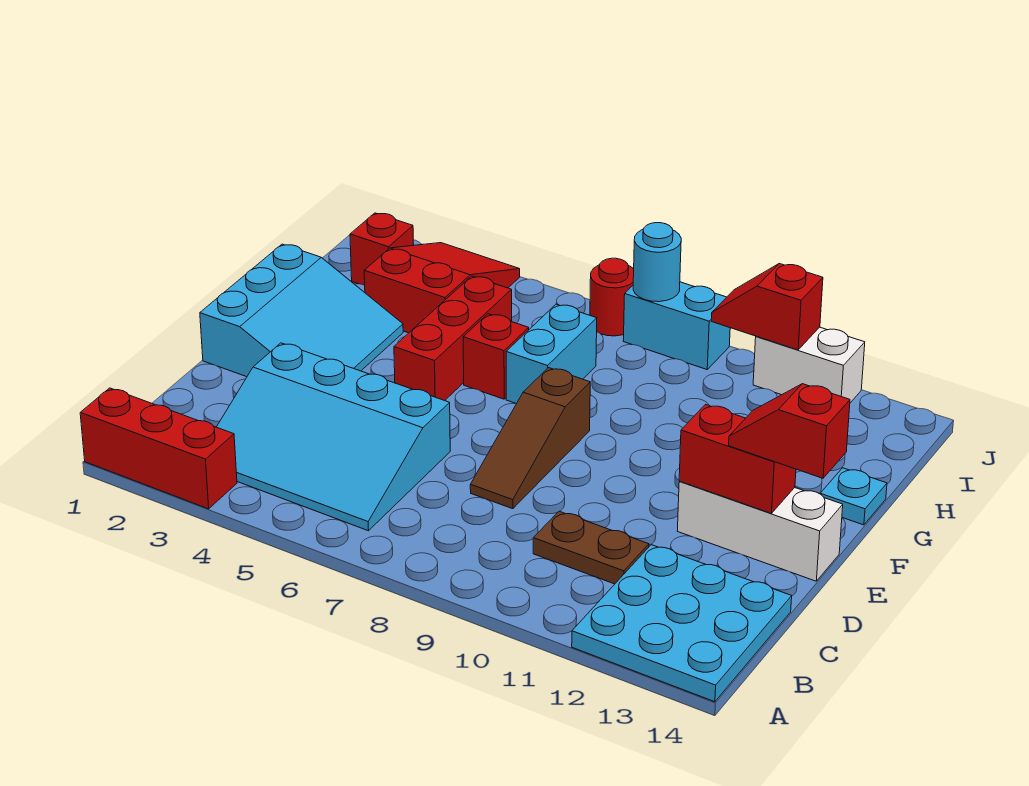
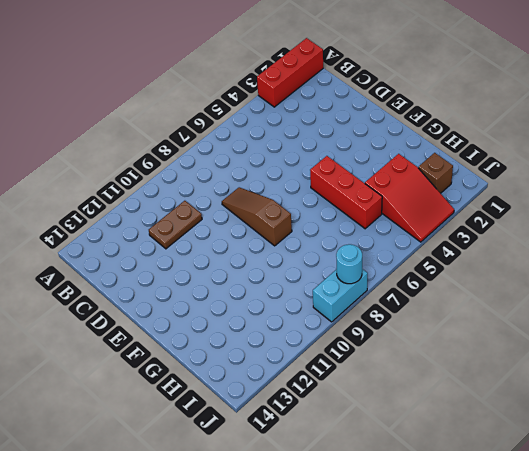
brown brick I2 level 1 -> red brick I2 level 1
none -> cyan plate A12:C14 level 1
none -> cyan slope B3:D6 level 1 top D
none -> cyan slope E1:G3 level 1 top 1

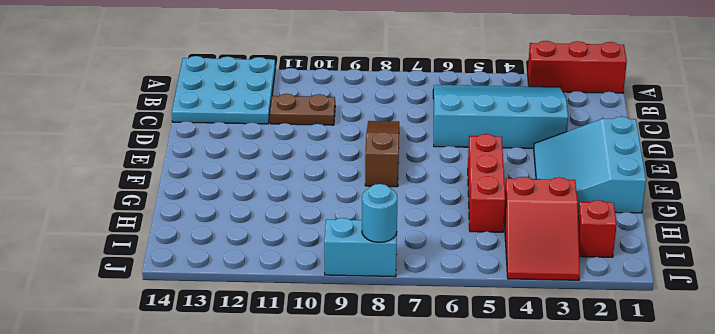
none -> white brick E12:E14 level 1
none -> red brick G6 level 1
none -> cyan brick G7:H7 level 1

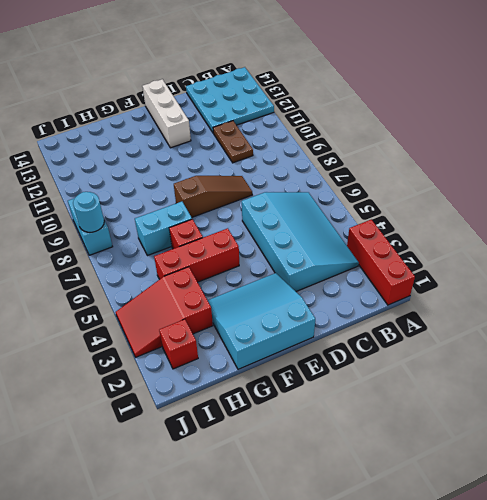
none -> cyan plate G14 level 1
none -> red round brick J7 level 1
none -> white brick J11:J12 level 1

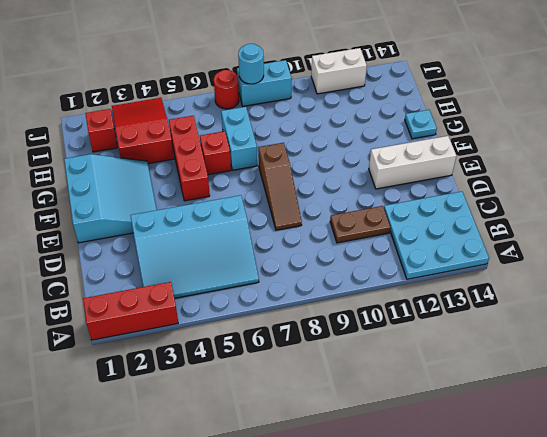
none -> red brick E12:E13 level 2
none -> red slope J10:J11 level 2 top 11
none -> red slope E13:E14 level 3 top 14

